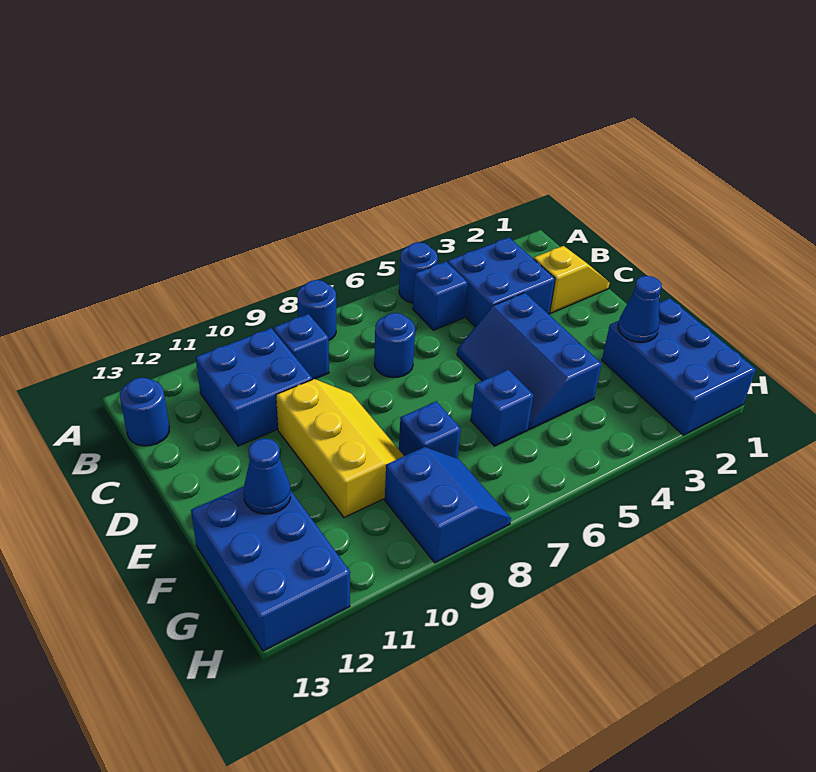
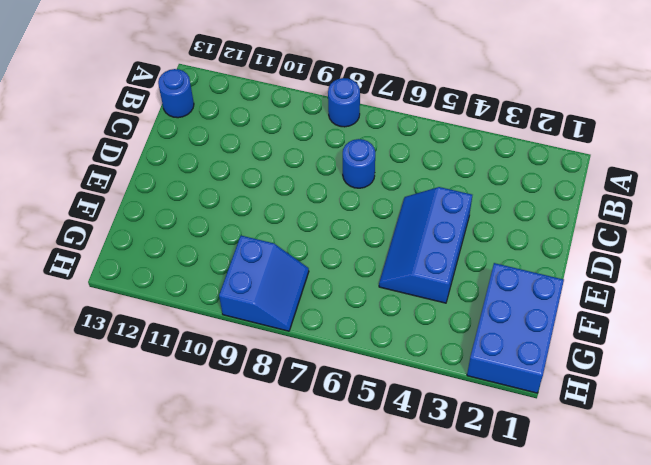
none -> blue round brick A5 level 1
none -> blue brick B3:C4 level 1
none -> blue brick B5 level 1

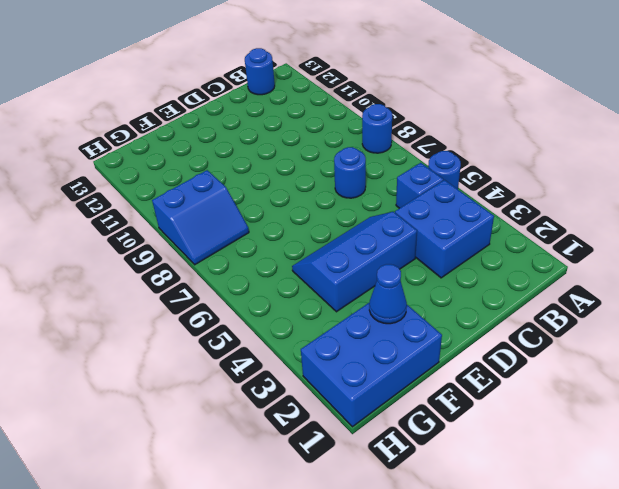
none -> blue brick B9 level 1
none -> blue brick B10:C11 level 1
none -> yellow slope C1:C2 level 1 top 2

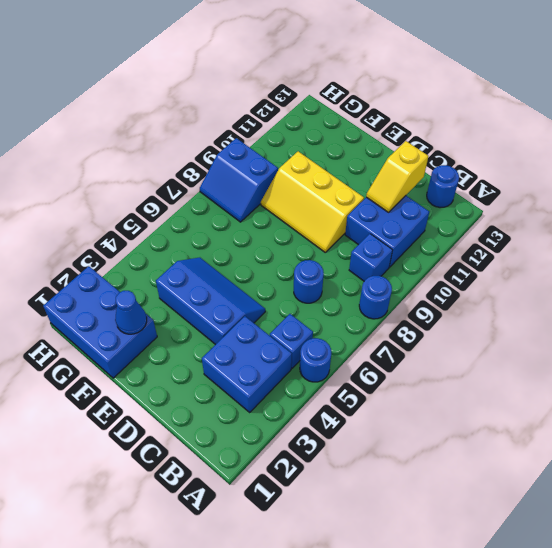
yellow slope C11:C12 level 2 top 12 -> yellow slope C1:C2 level 1 top 2
none -> blue brick F6 level 1
none -> blue brick F8 level 1
none -> blue brick F12:H13 level 1

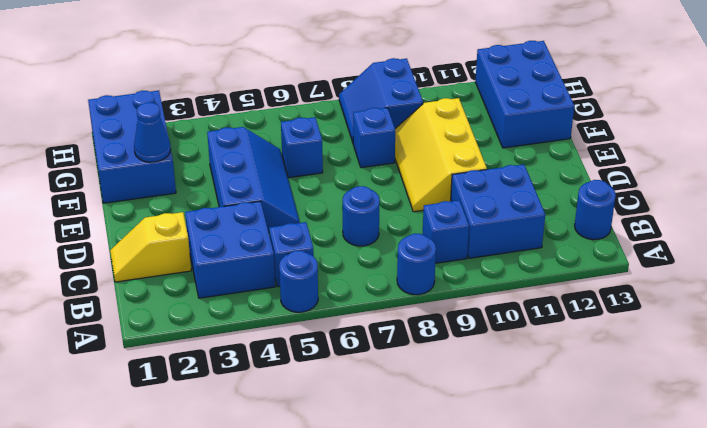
none -> blue cone F12 level 2

